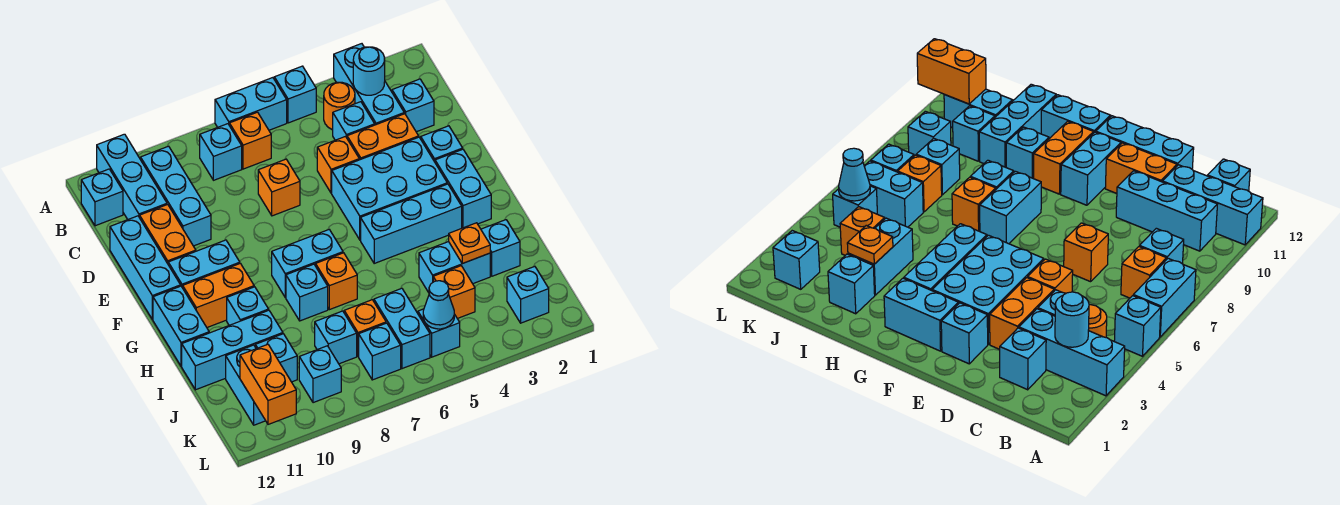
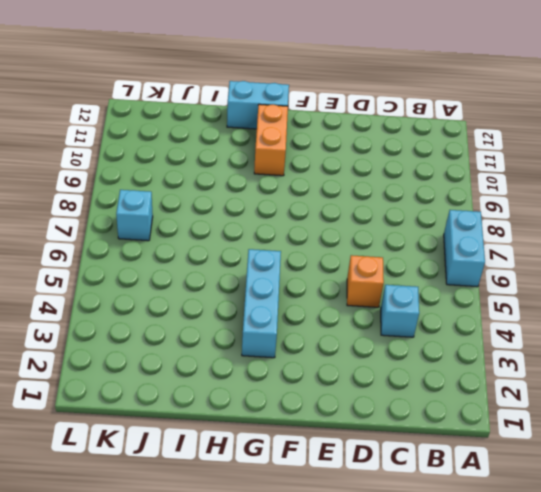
none -> cyan brick A3:C3 level 1
none -> cyan brick A5 level 1
none -> cyan brick A11:C11 level 1
none -> orange round brick B4 level 1

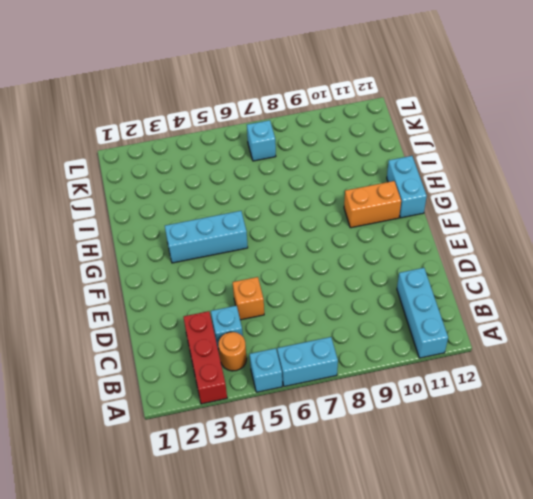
red brick A3:C3 level 1 -> cyan brick A3:C3 level 1
none -> orange brick B7 level 1
none -> cyan brick B8 level 1
none -> cyan brick B10:D10 level 1
none -> cyan brick B12 level 1

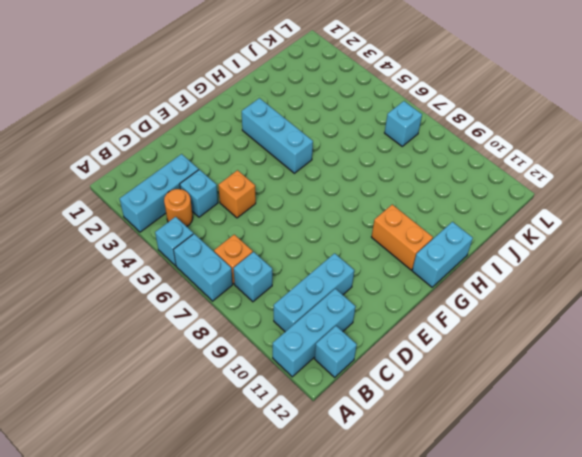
none -> cyan brick C2 level 1
none -> orange brick D3:D4 level 1
none -> orange brick D7 level 1
none -> orange brick D11:E11 level 1

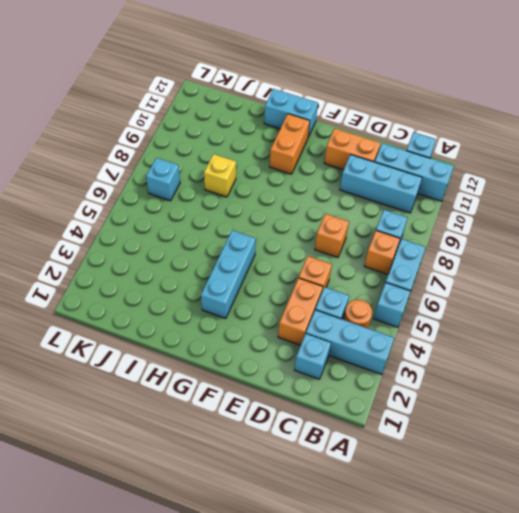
yellow brick I8 level 1 -> none
none -> cyan brick D12:F12 level 1
none -> cyan brick E2 level 1
none -> cyan brick E3:F5 level 1
none -> cyan brick F2:G2 level 1

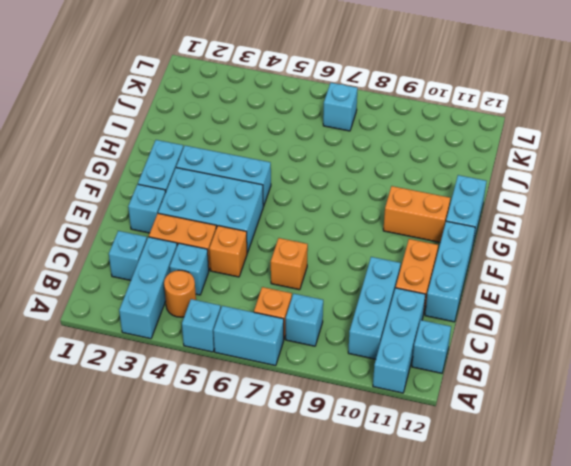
none -> cyan brick F10:F11 level 1
none -> cyan brick G7:G8 level 1
none -> orange brick H7 level 1
none -> cyan brick H8 level 1

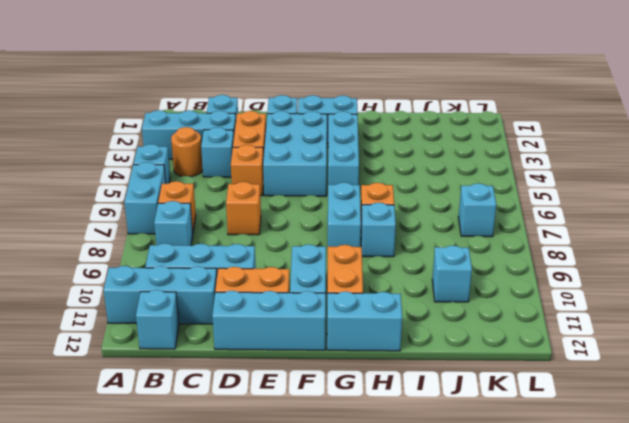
none -> cyan brick H10 level 1
none -> cyan brick I2 level 1
none -> cyan brick I3:I4 level 1
none -> cyan brick I10:I12 level 1

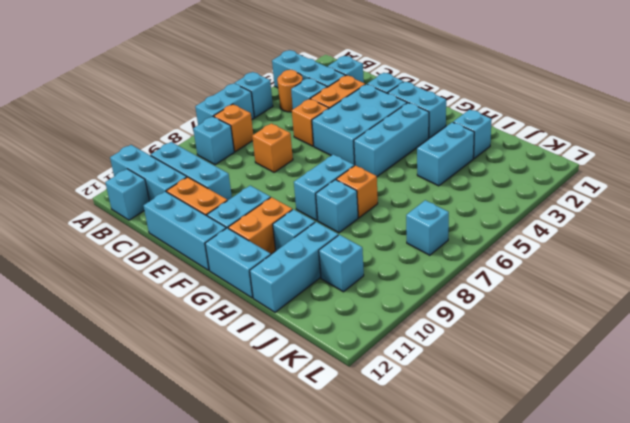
none -> orange brick J4 level 1
none -> cyan brick J6:K6 level 1
none -> orange brick J7 level 1
none -> cyan brick J8 level 1

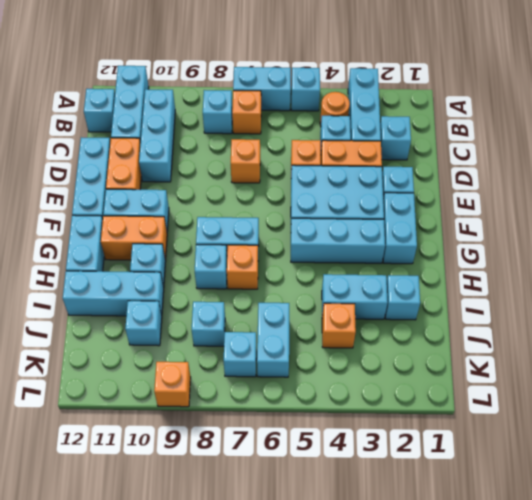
orange brick L9 level 1 -> orange brick J7 level 1
none -> cyan brick J11:K11 level 1
none -> cyan brick K2 level 1
none -> cyan brick K5 level 1
none -> cyan brick K9 level 1

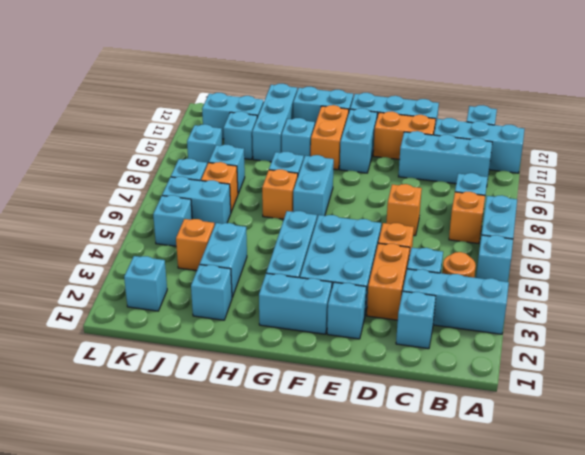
none -> cyan round brick B3 level 2
none -> orange plate I3 level 2
none -> cyan cone K5 level 2
none -> orange brick K11:L11 level 2

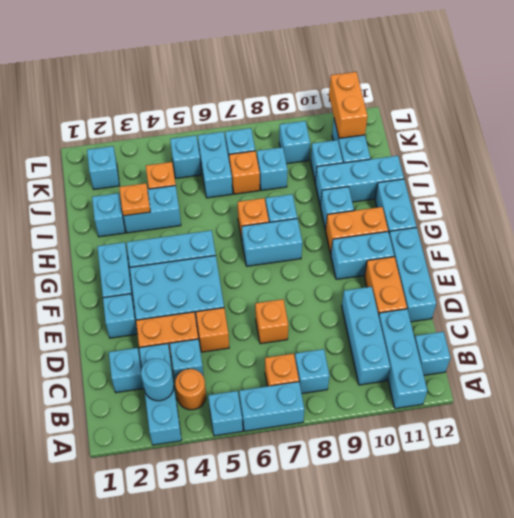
none -> cyan cone K5 level 2

